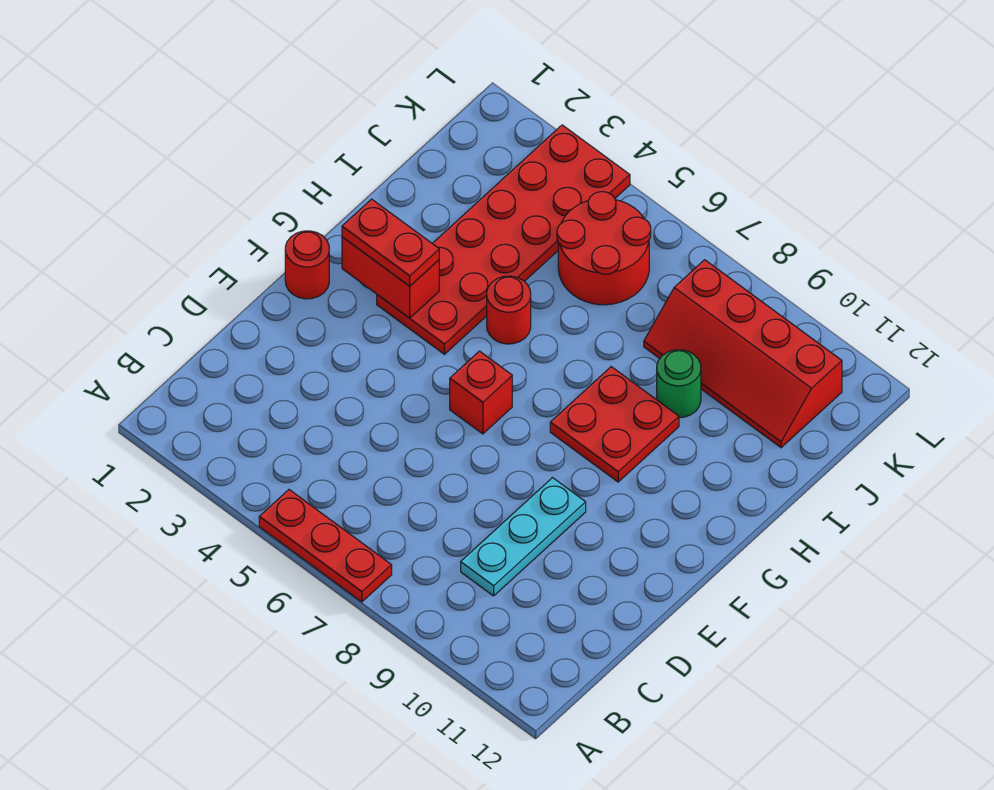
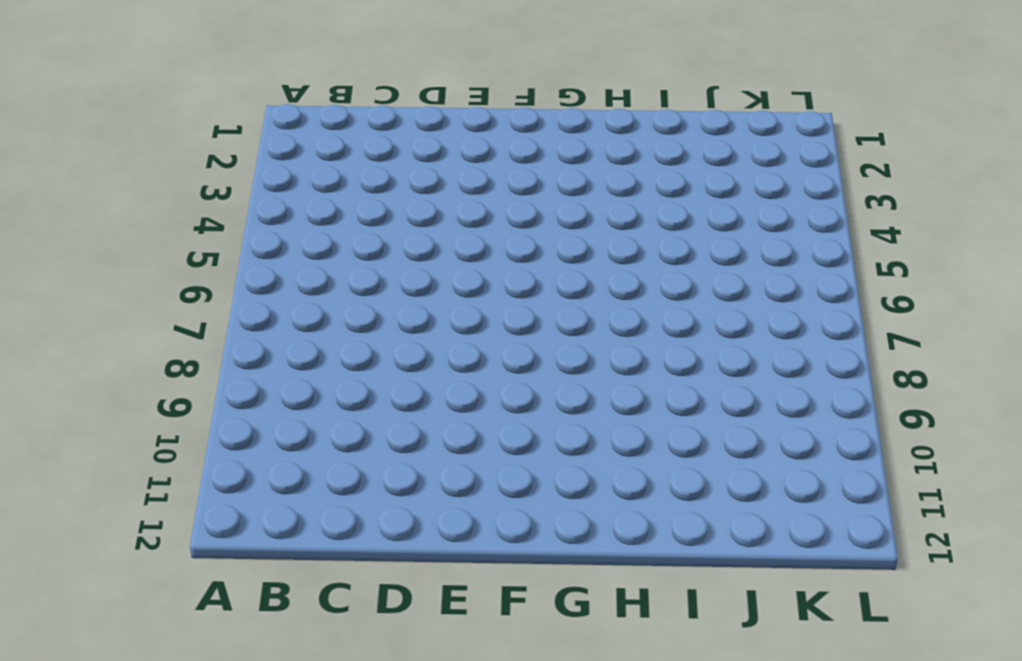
none -> red plate A5:A7 level 1
none -> cyan plate C9:E9 level 1
none -> red round brick F1 level 1

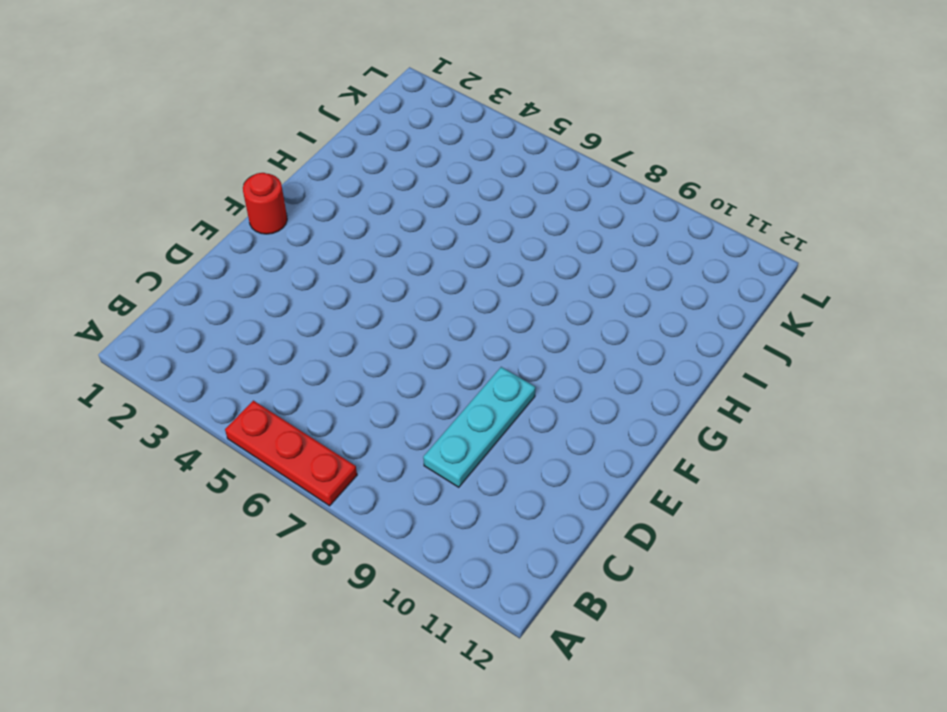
none -> red brick F6 level 1
none -> red plate G3:L4 level 1
none -> red plate G8:H9 level 1

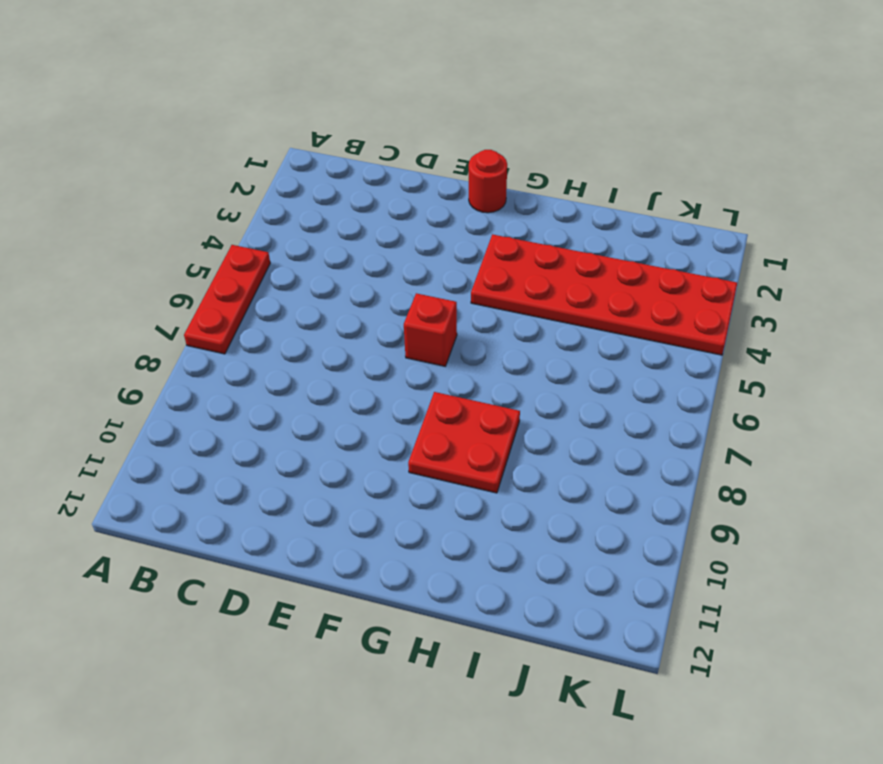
none -> cyan plate C9:E9 level 1
none -> red round brick H5 level 1
none -> green round brick I9 level 1

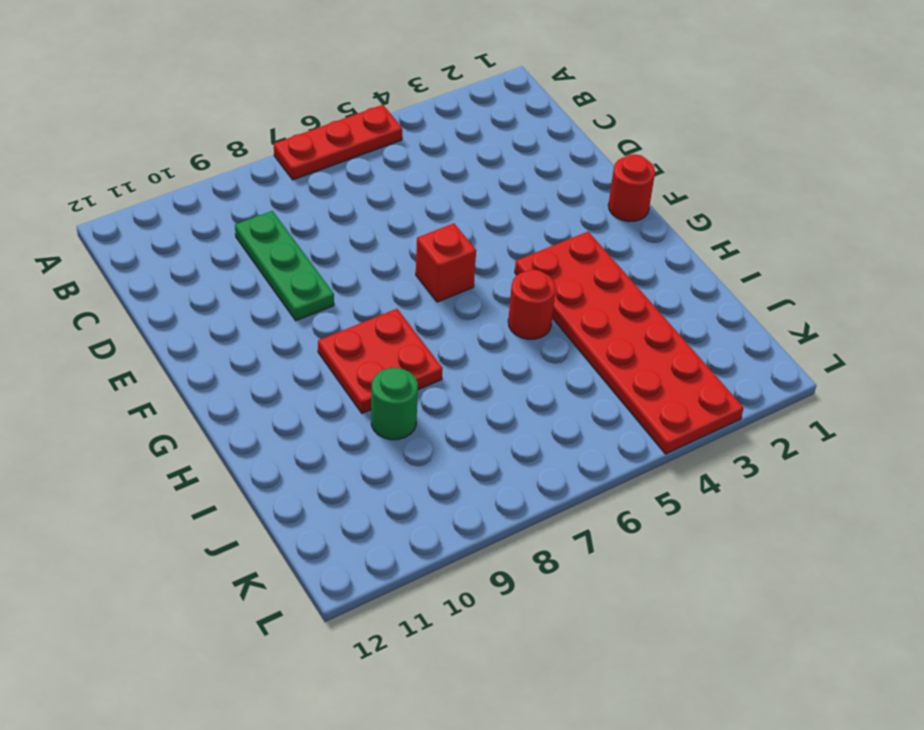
green plate C9:E9 level 1 -> cyan plate C9:E9 level 1
none -> red round brick J5:K6 level 1
none -> red slope J8:K11 level 1 top K
none -> red brick G2:G3 level 2

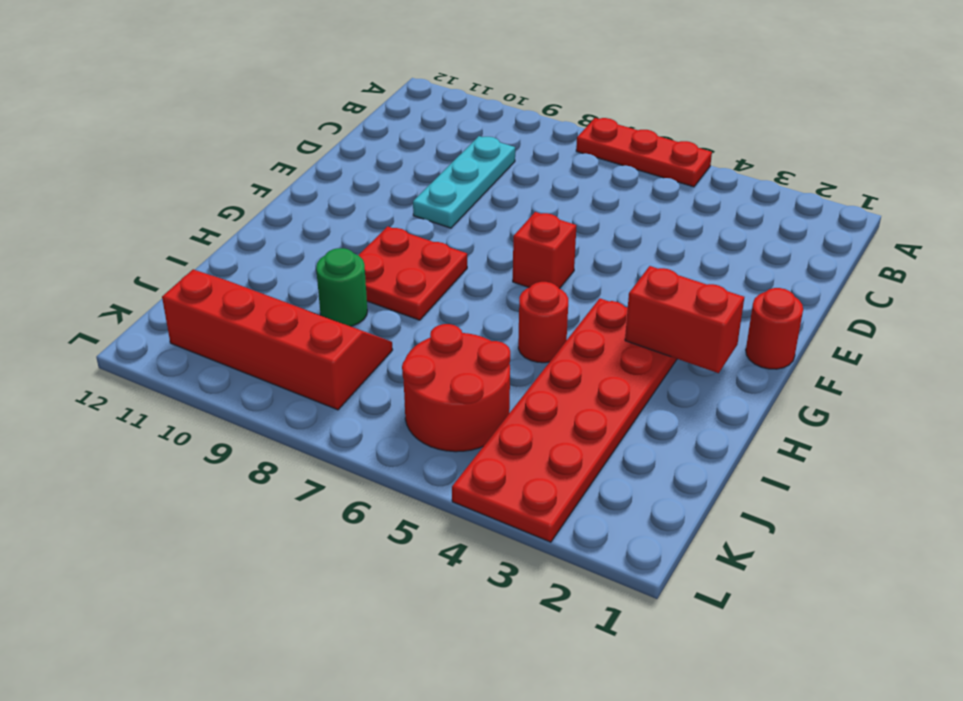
none -> red plate G2:G3 level 3

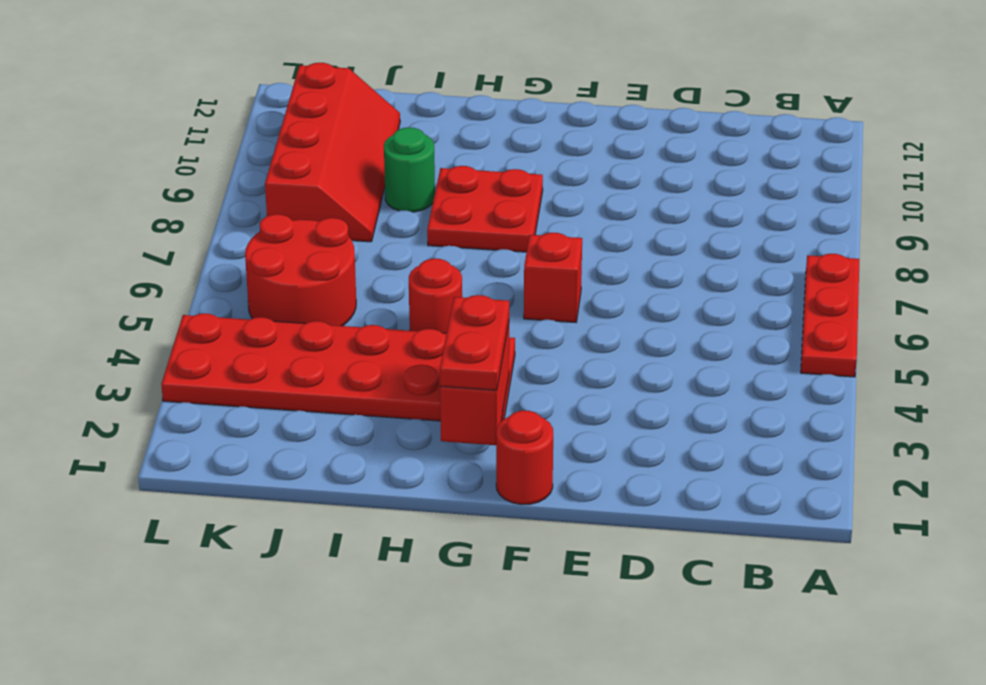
none -> cyan plate C9:E9 level 1

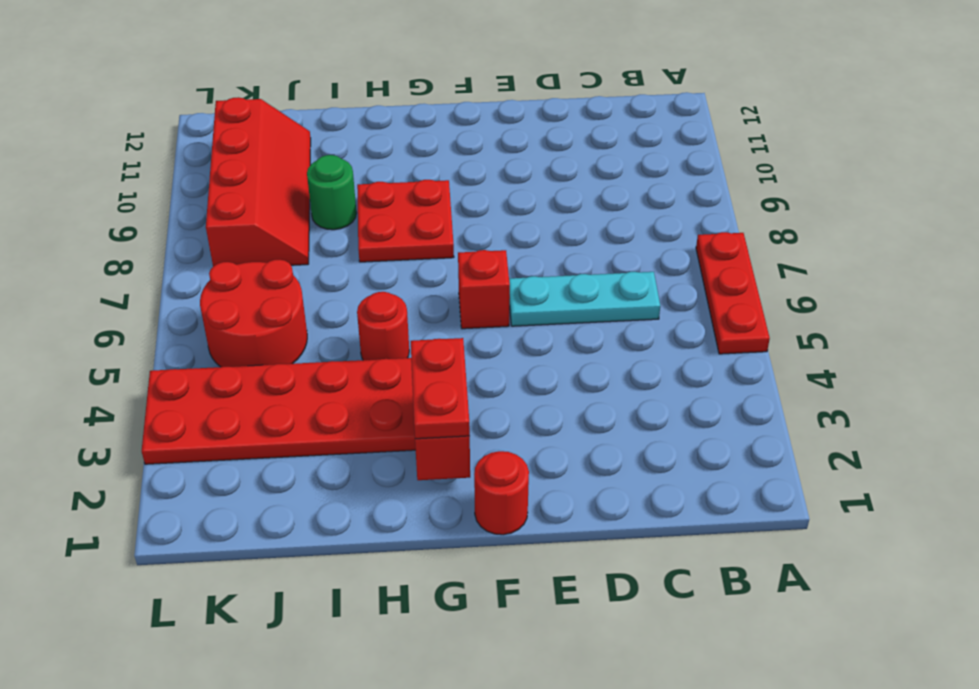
cyan plate C6:E6 level 1 -> cyan plate C9:E9 level 1

